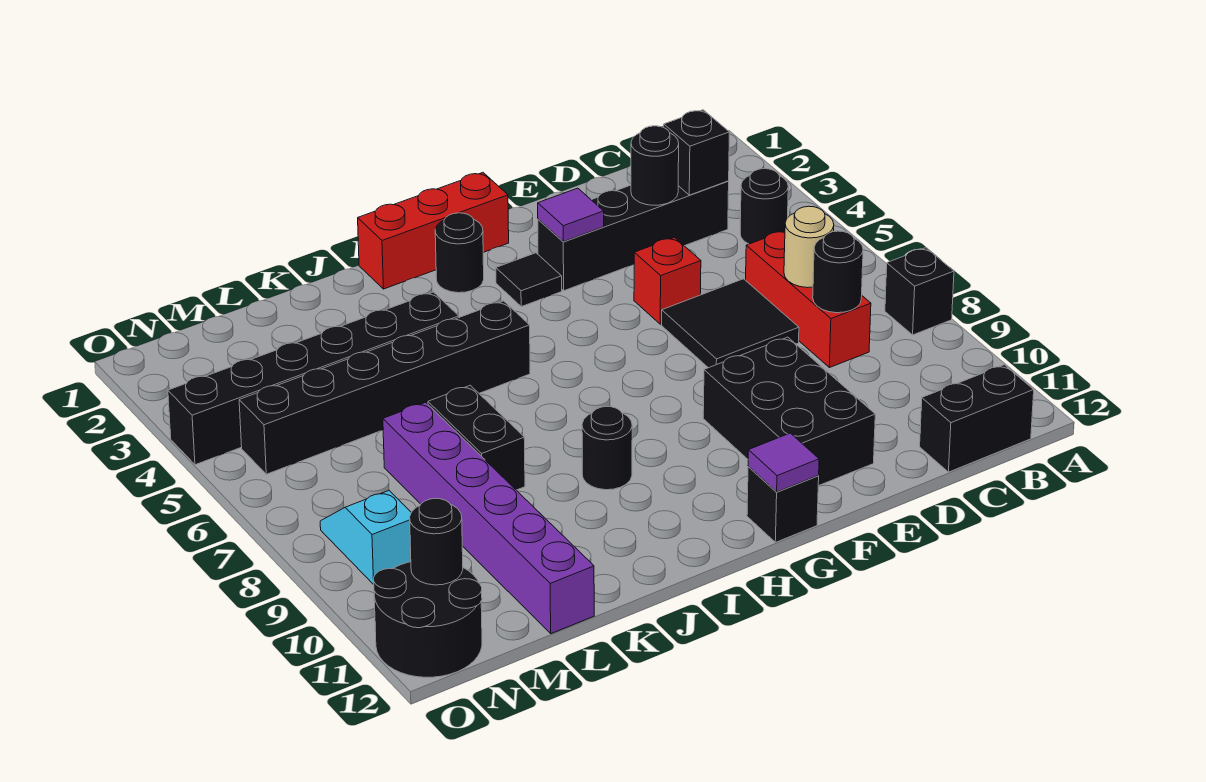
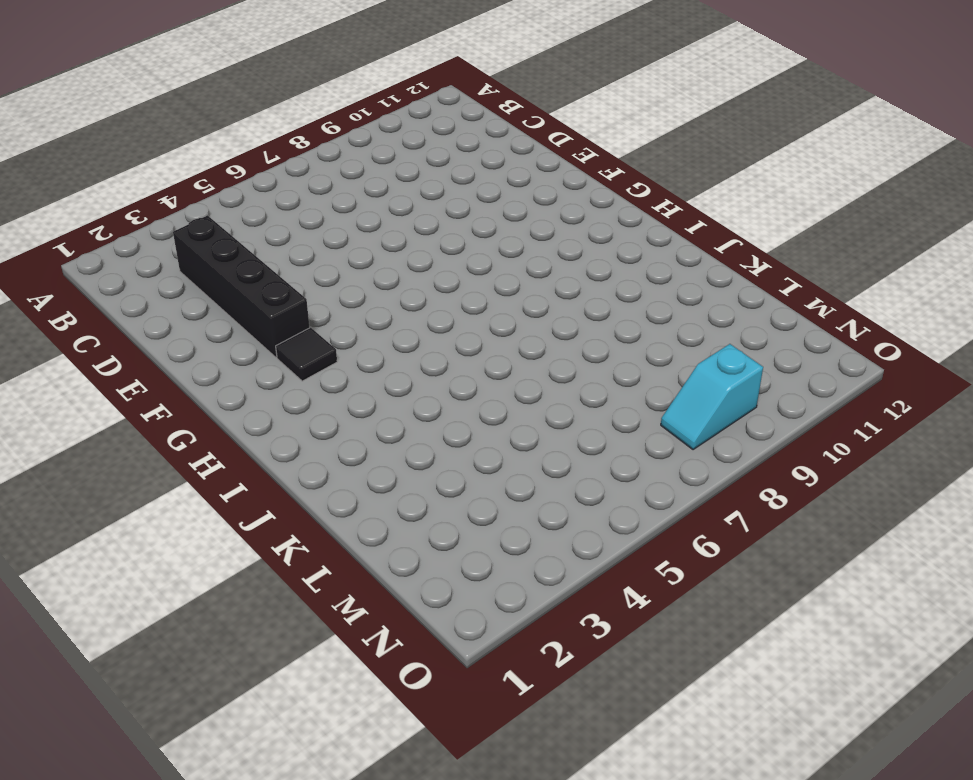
none -> black brick A8 level 1
none -> black round brick B4 level 1
none -> black brick B12:C12 level 1

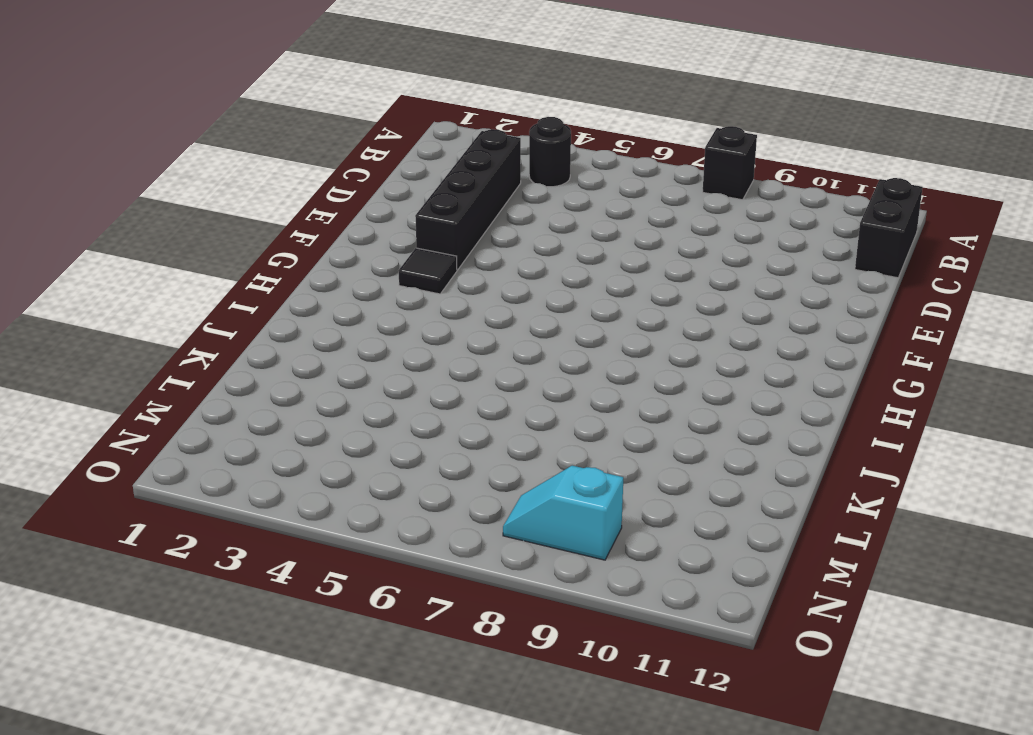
none -> red brick C6:C8 level 1
none -> black tile D6:E7 level 1
none -> red brick E5 level 1

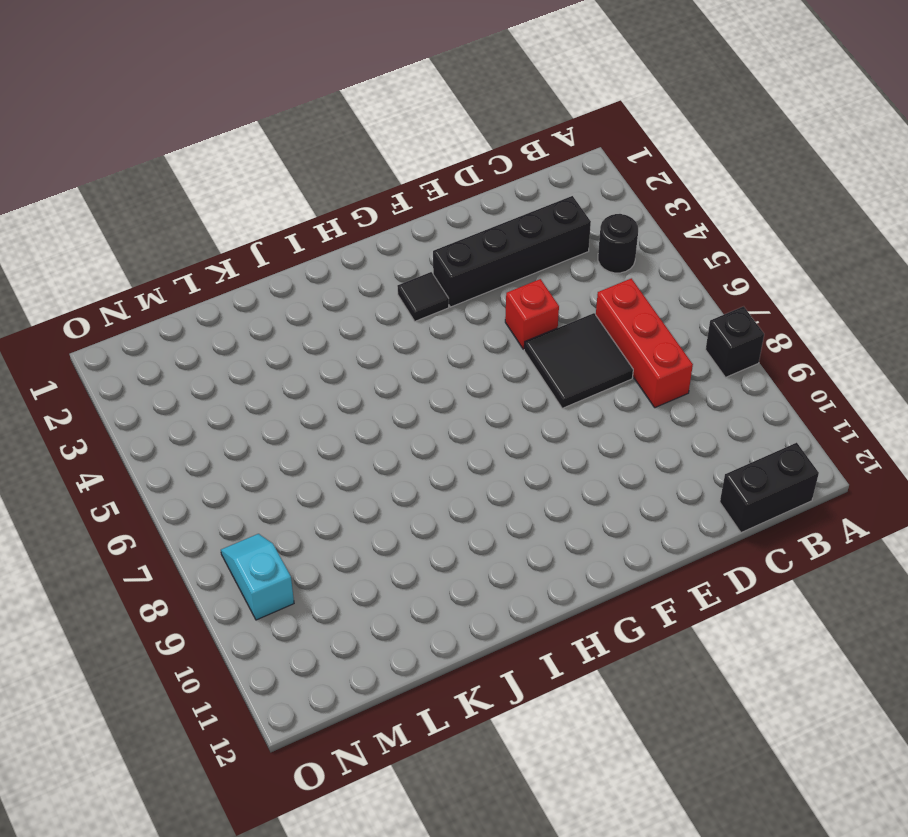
none -> black brick E9:F11 level 1
none -> red brick G1:I1 level 1
none -> black brick G12 level 1

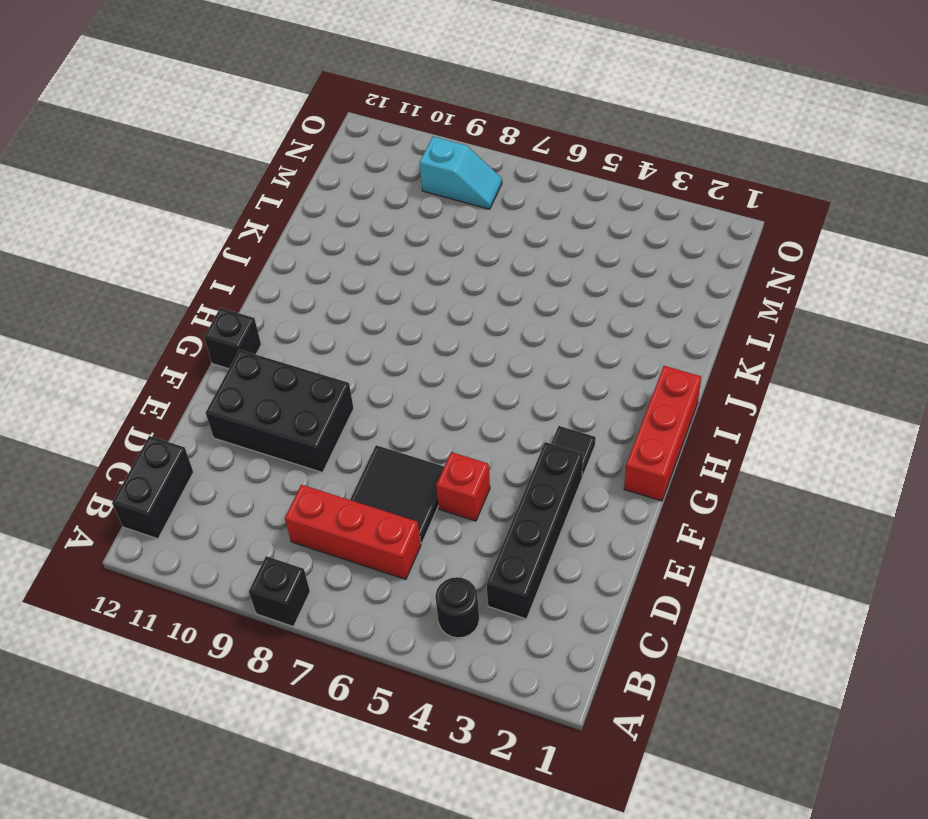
none -> black round brick H2 level 1
none -> black brick I5:N5 level 1
none -> black round brick I9 level 1

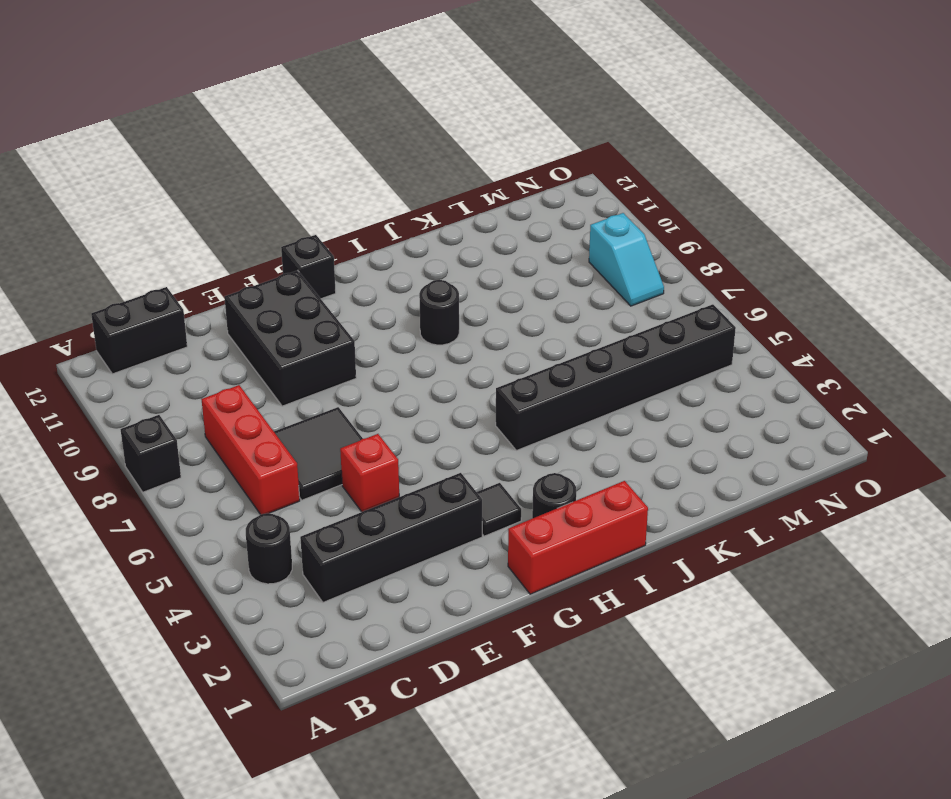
none -> black brick J4:O4 level 1
none -> black brick K7:K8 level 1
none -> purple brick L7:L12 level 1

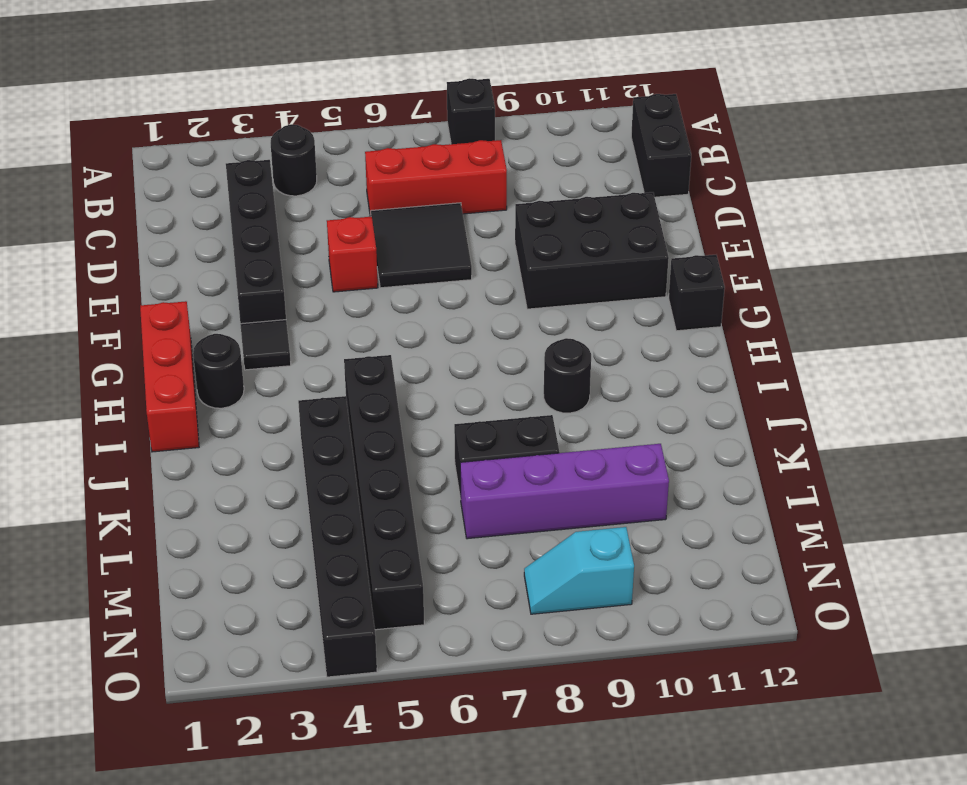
purple brick L7:L10 level 1 -> purple brick L7:L12 level 1
none -> black round brick N11:O12 level 1
none -> black brick C3 level 2
none -> tan round brick C7 level 2

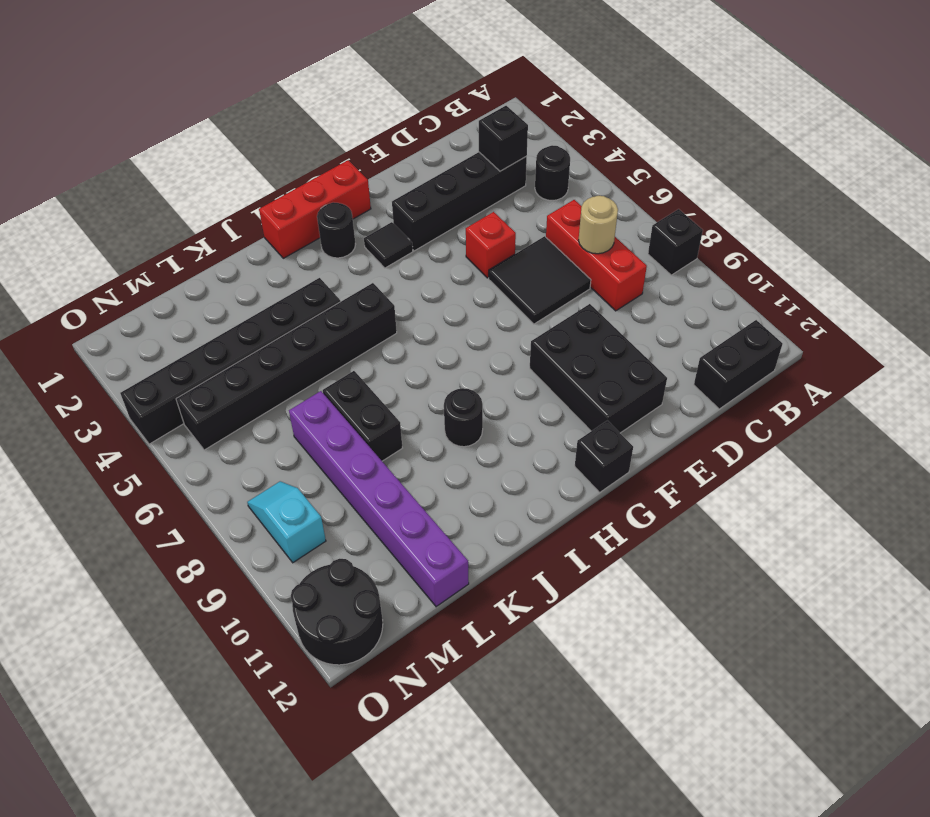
none -> black round brick C8 level 2
none -> black round brick D3 level 2
none -> purple tile F3 level 2

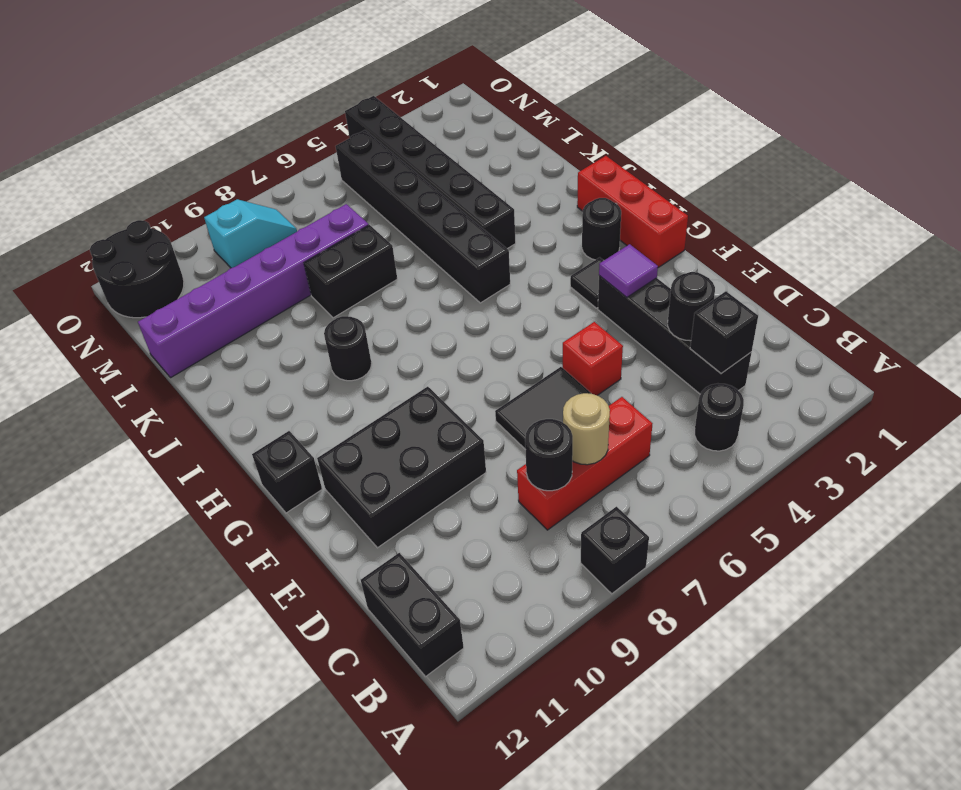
none -> purple tile G12 level 2
none -> black round brick N11 level 2

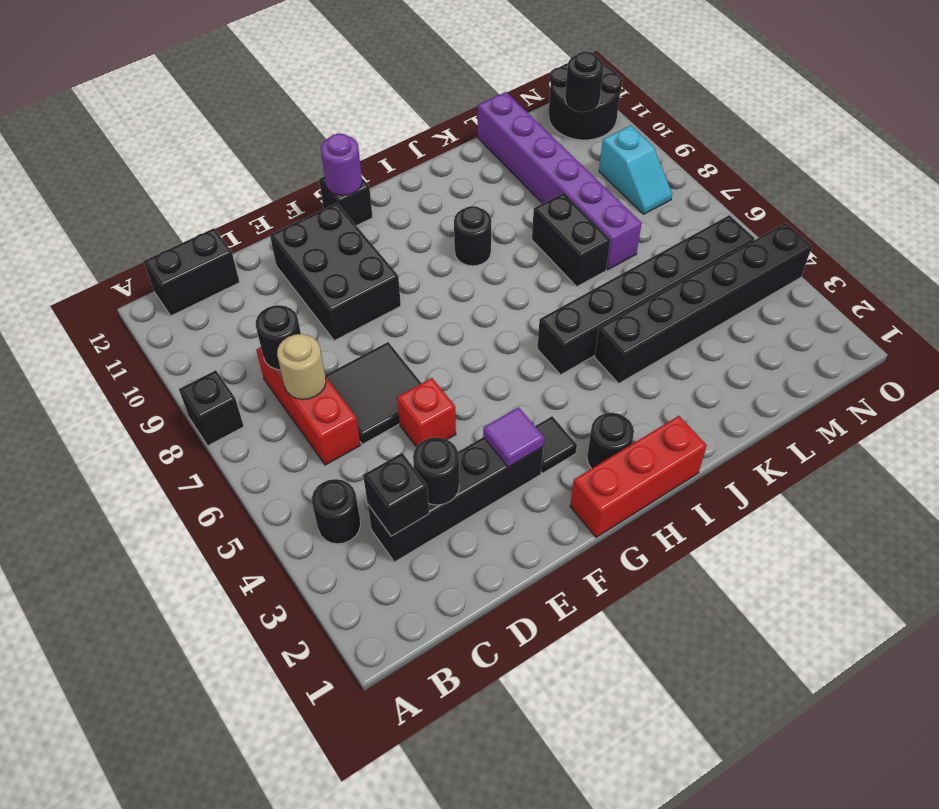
purple round brick G12 level 2 -> purple tile G12 level 2

